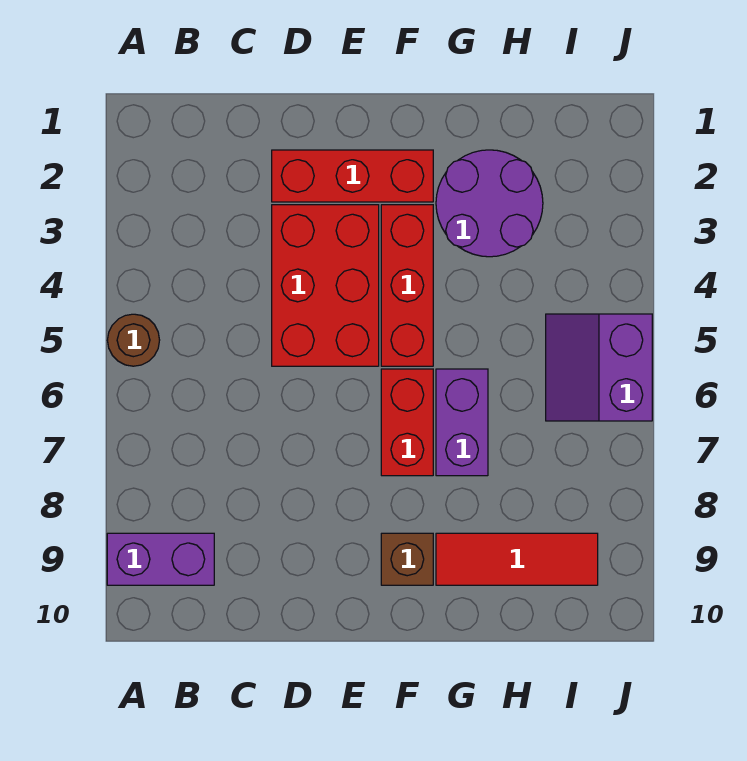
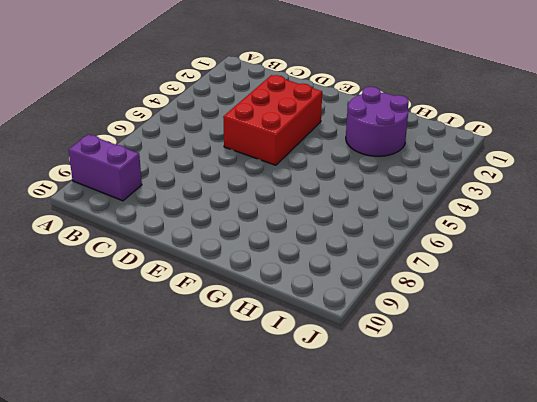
none -> brown round brick A5 level 1
none -> red brick D2:F2 level 1

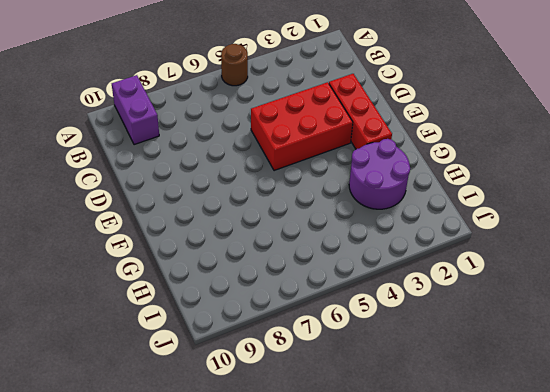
none -> red brick F3:F5 level 1
none -> red brick F6:F7 level 1

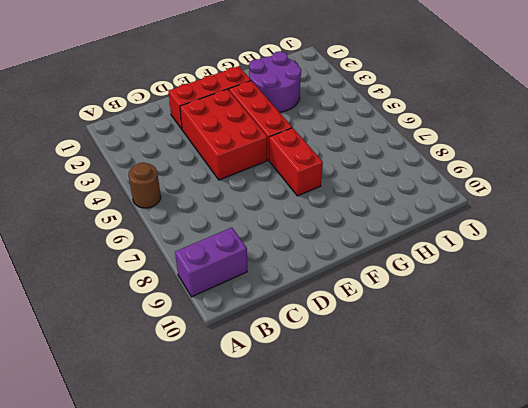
none -> brown brick F9 level 1
none -> purple brick G6:G7 level 1

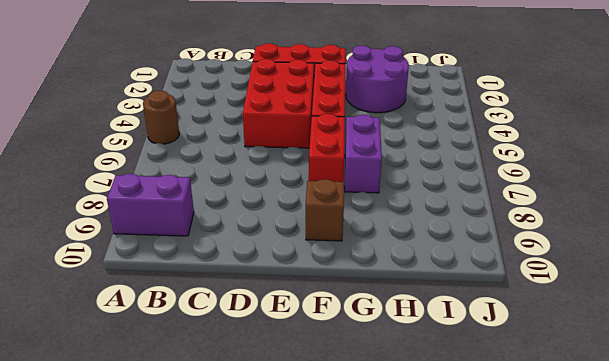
none -> red tile G9:I9 level 1
none -> purple slope I5:J6 level 1 top J

